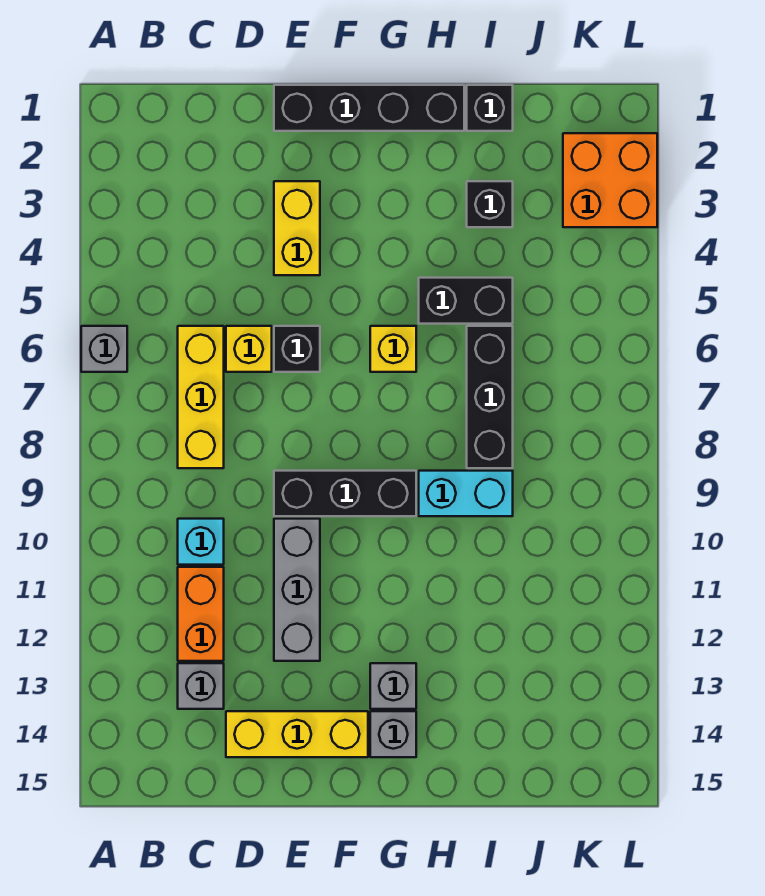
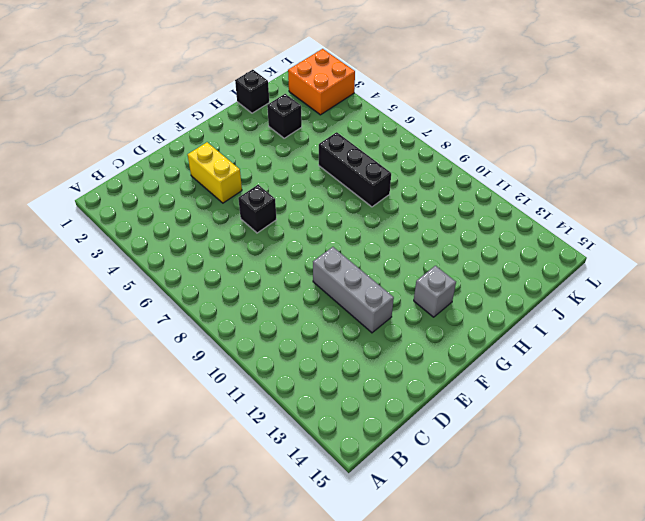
none -> grey brick A6 level 1
none -> yellow brick C6:C8 level 1
none -> cyan brick C10 level 1

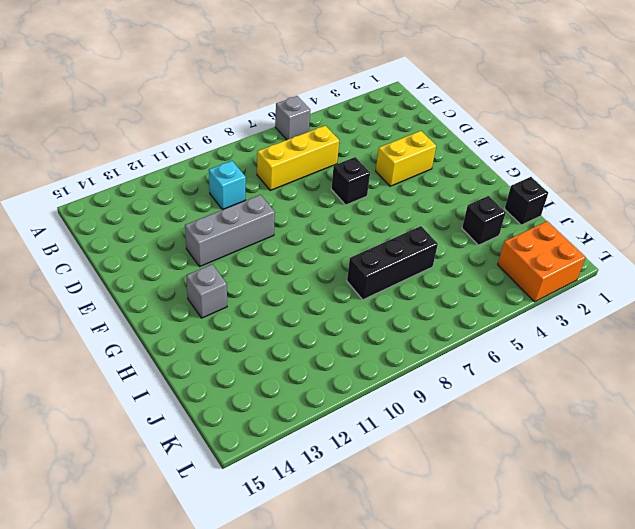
none -> orange brick C11:C12 level 1
none -> grey brick C13 level 1
none -> yellow brick D6 level 1

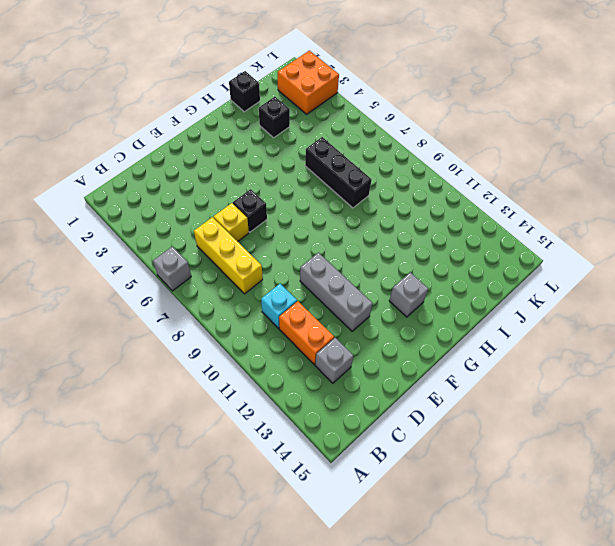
none -> yellow brick D14:F14 level 1
none -> black brick E1:H1 level 1
none -> yellow brick E3:E4 level 1

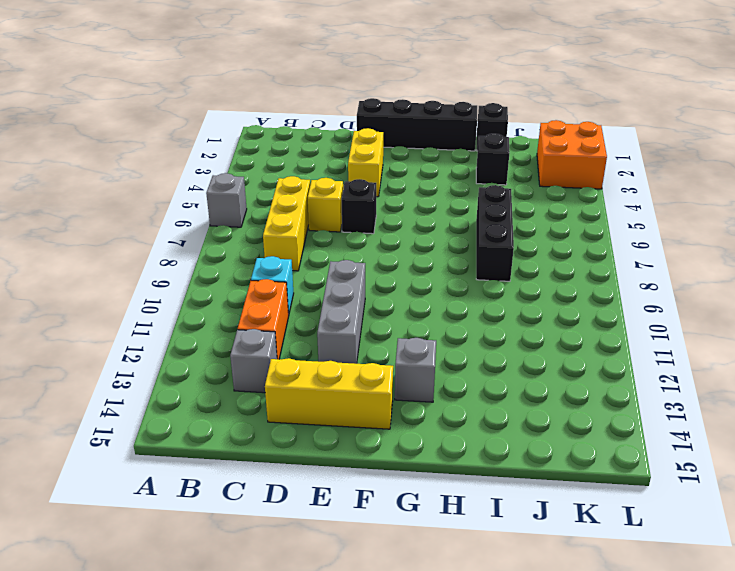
none -> black brick E9:G9 level 1
none -> yellow brick G6 level 1
none -> grey brick G14 level 1

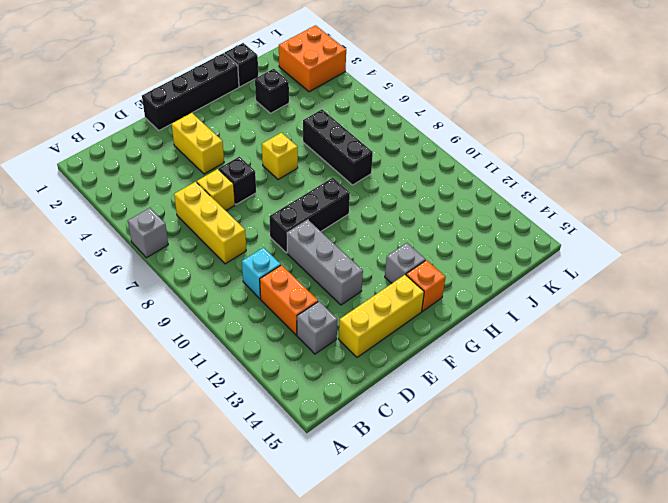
orange brick G14 level 1 -> grey brick G14 level 1
none -> black brick H5:I5 level 1
none -> cyan brick H9:I9 level 1

